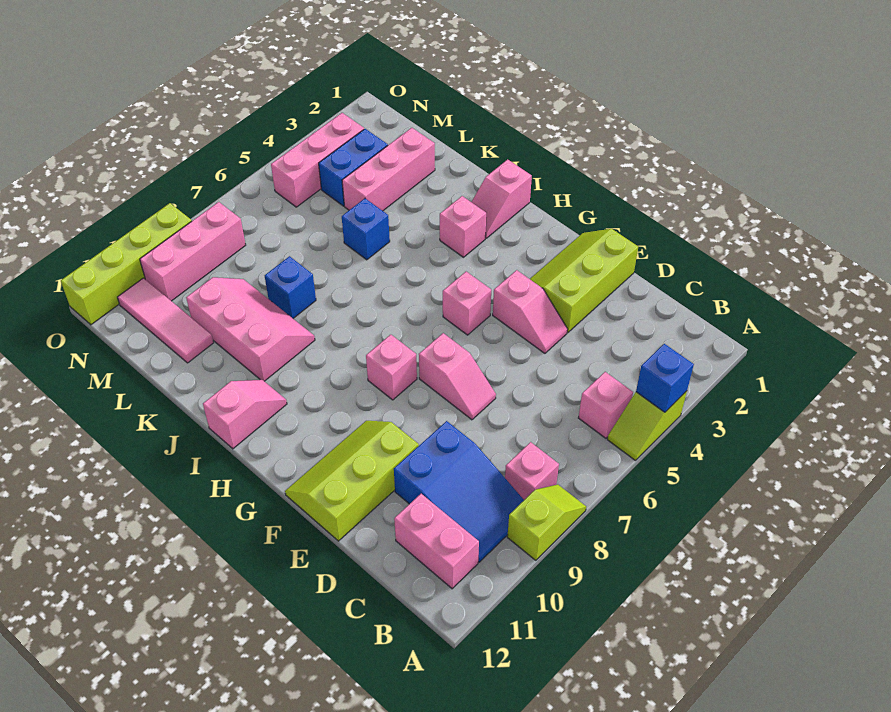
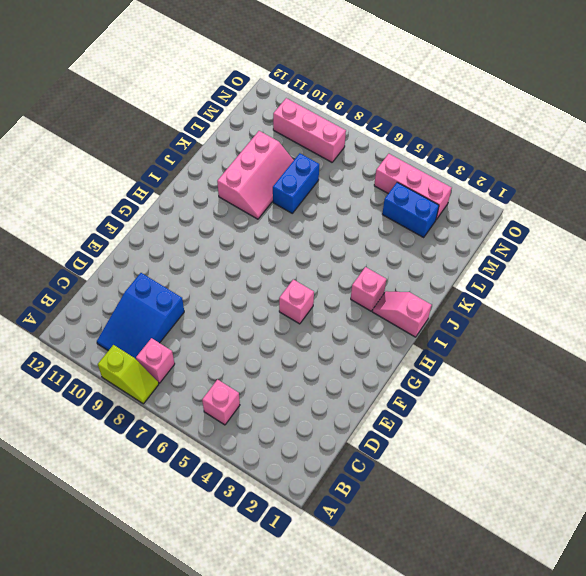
blue brick K8:L8 level 1 -> blue brick K8 level 1
none -> lime slope A4:A5 level 1 top 4
none -> pink brick B11:C11 level 1
none -> lime slope E1:F3 level 1 top E

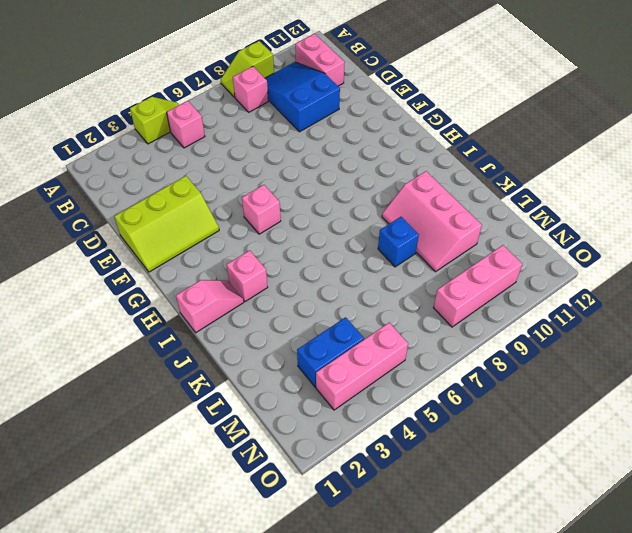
none -> pink slope E4:F4 level 1 top F
none -> pink slope E7:F7 level 1 top F
none -> lime slope E10:F12 level 1 top E

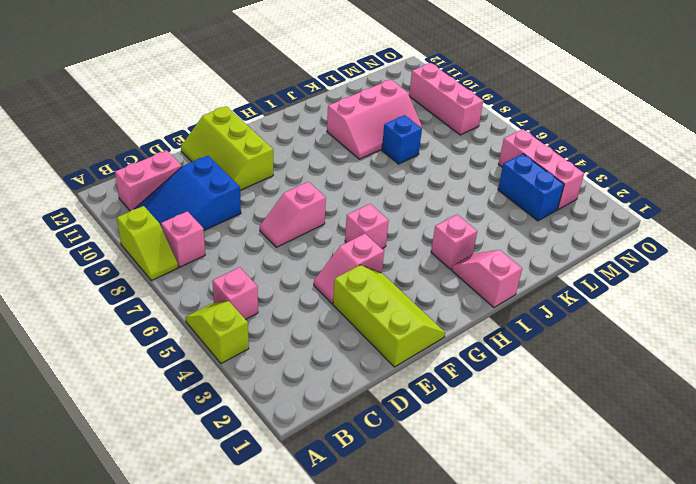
lime slope E10:F12 level 1 top F -> lime slope E10:F12 level 1 top E
none -> pink brick G8 level 1
none -> pink slope I11:I12 level 1 top 12
none -> blue brick K5 level 1

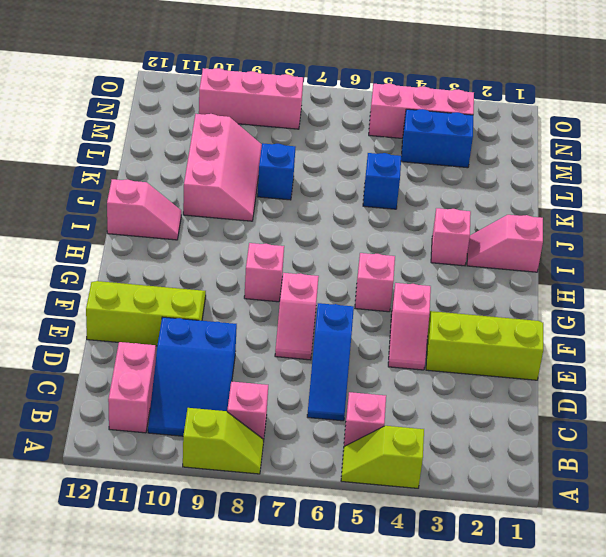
blue slope C6:E6 level 1 top E -> none
none -> pink brick L2:L4 level 1
none -> pink tile L11:N11 level 1
none -> lime brick O9:O12 level 1

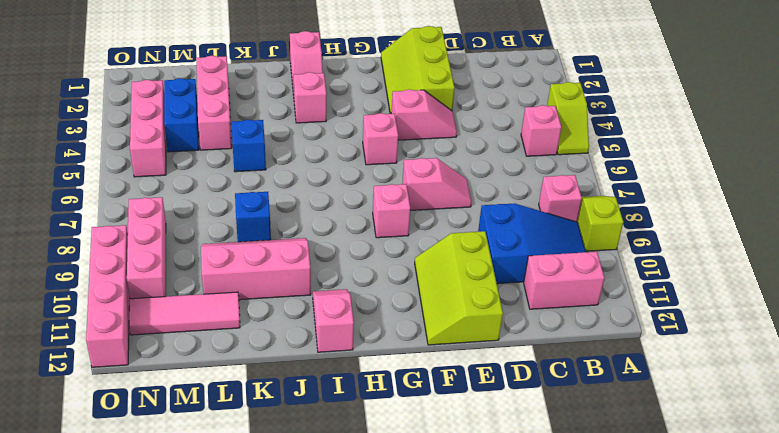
pink brick O9:O12 level 1 -> lime brick O9:O12 level 1
none -> blue brick A4 level 2

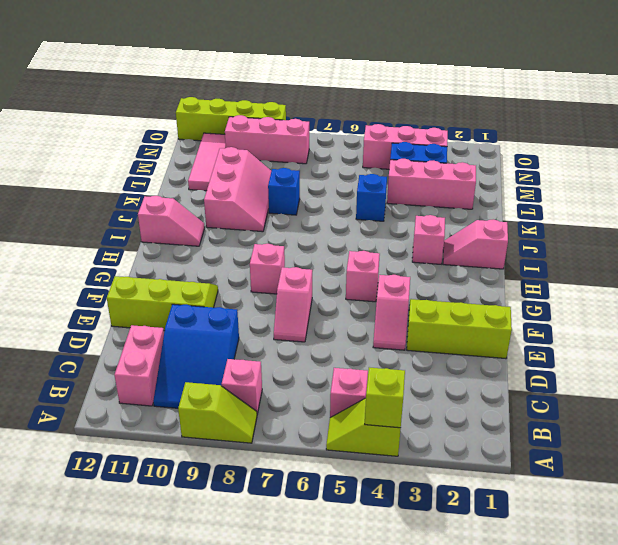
lime brick A4 level 2 -> blue brick A4 level 2

